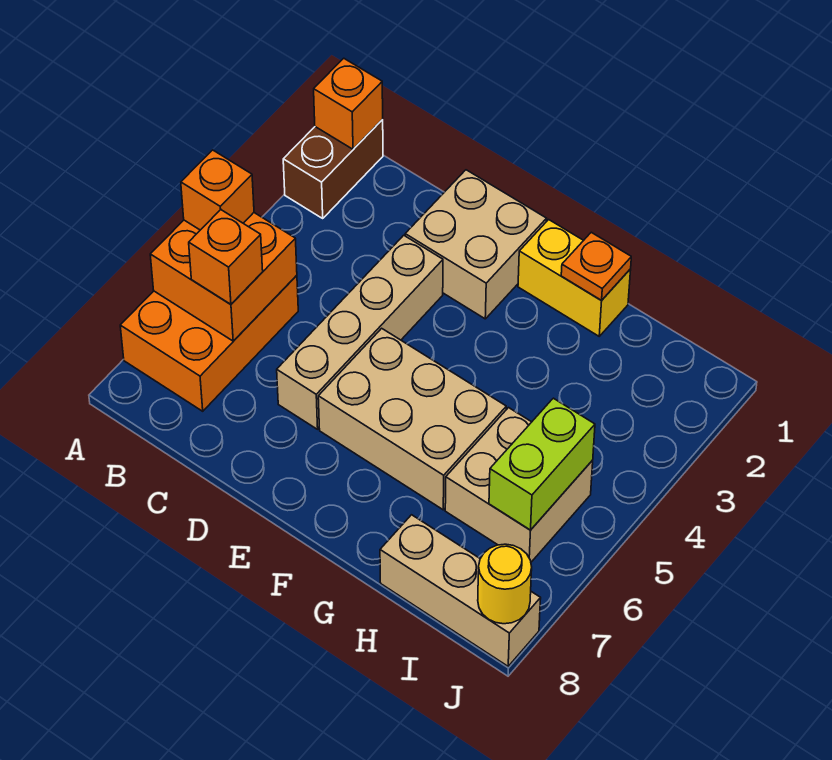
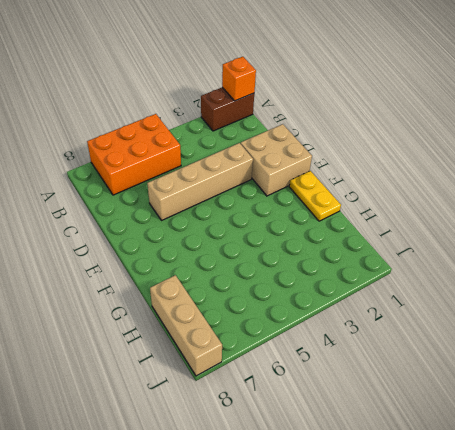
yellow plate F1:G1 level 1 -> yellow brick F1:G1 level 1
none -> tan brick E5:G6 level 1
none -> tan brick H5:I6 level 1
none -> orange brick A5:B6 level 2

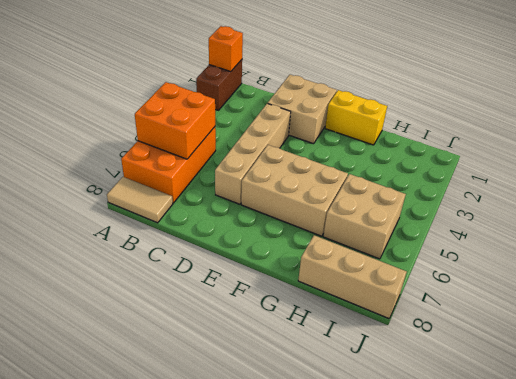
tan tile A8:B8 level 1 -> none
none -> orange plate G1 level 2
none -> lime brick I5:I6 level 2
none -> yellow round brick J8 level 2

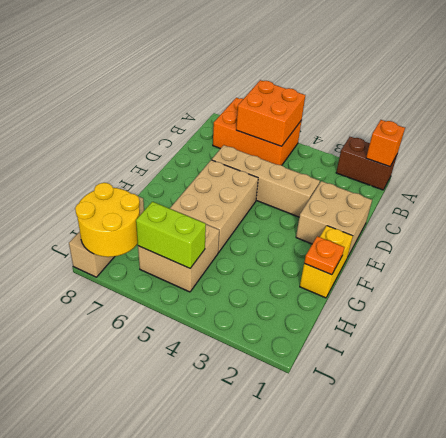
yellow round brick I7:J8 level 2 -> yellow round brick J8 level 2
none -> orange brick A5 level 3
none -> orange brick B6 level 3

